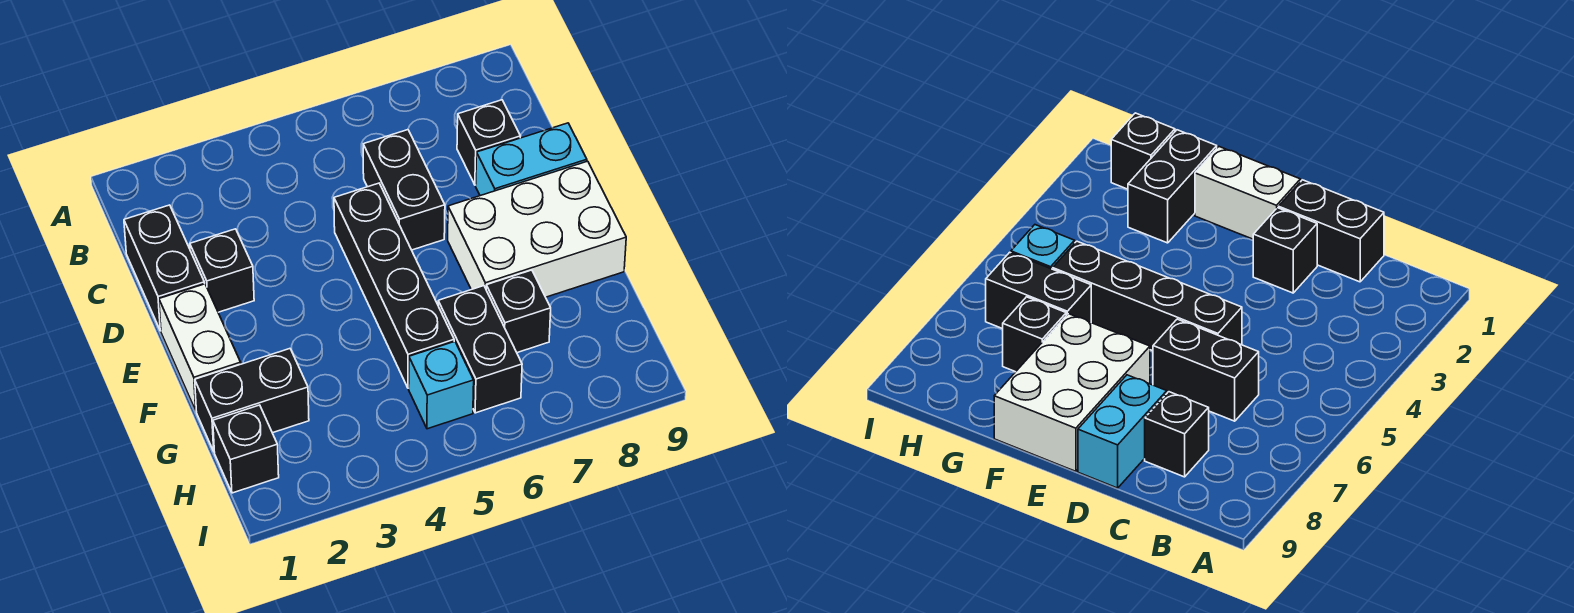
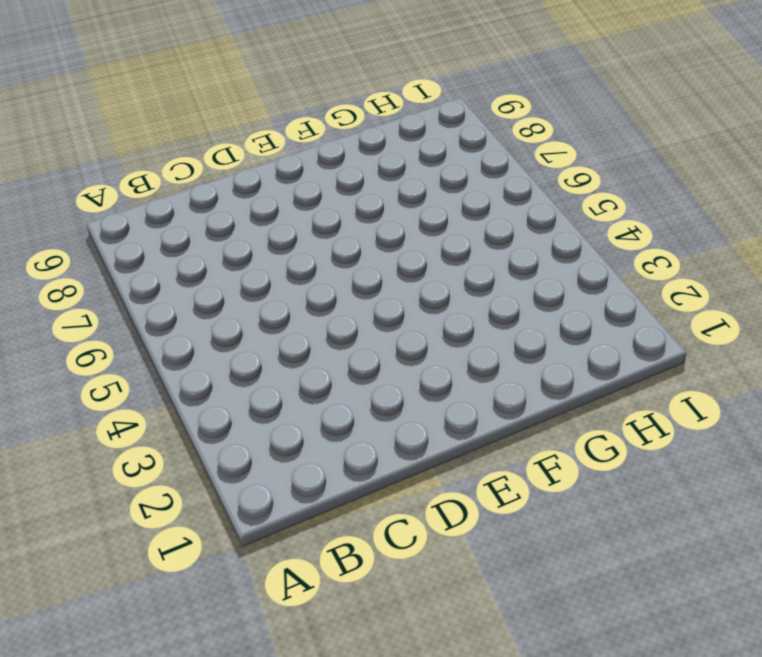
none -> black brick C1:D1 level 1
none -> black brick C6:D6 level 1
none -> black brick C8 level 1

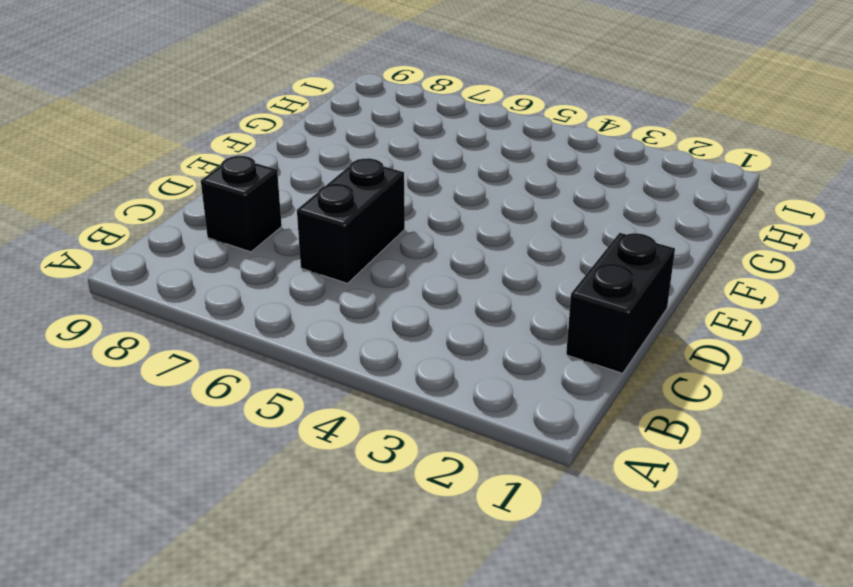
none -> black brick D2 level 1
none -> black brick D5:G5 level 1
none -> cyan brick D8:D9 level 1

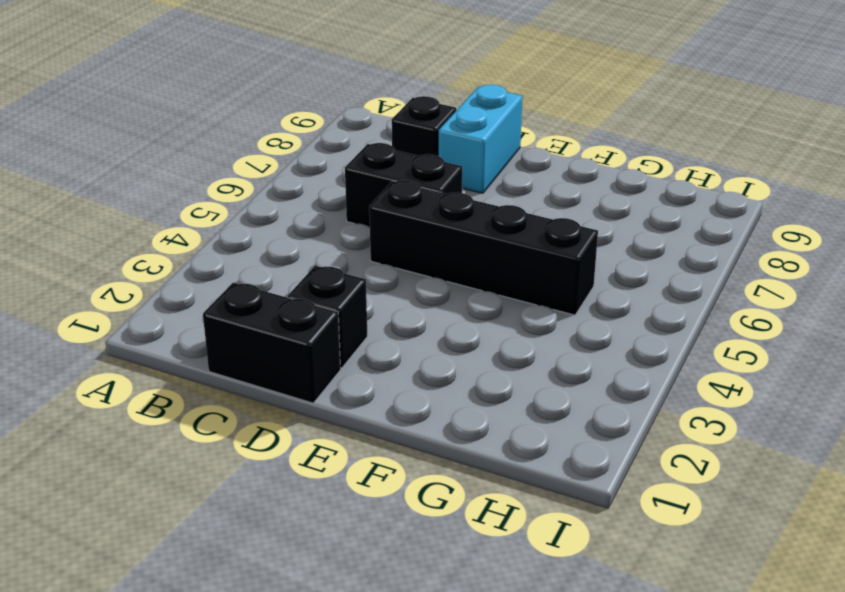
none -> white brick E1:F1 level 1
none -> white brick E7:F9 level 1
none -> black brick G1:G2 level 1

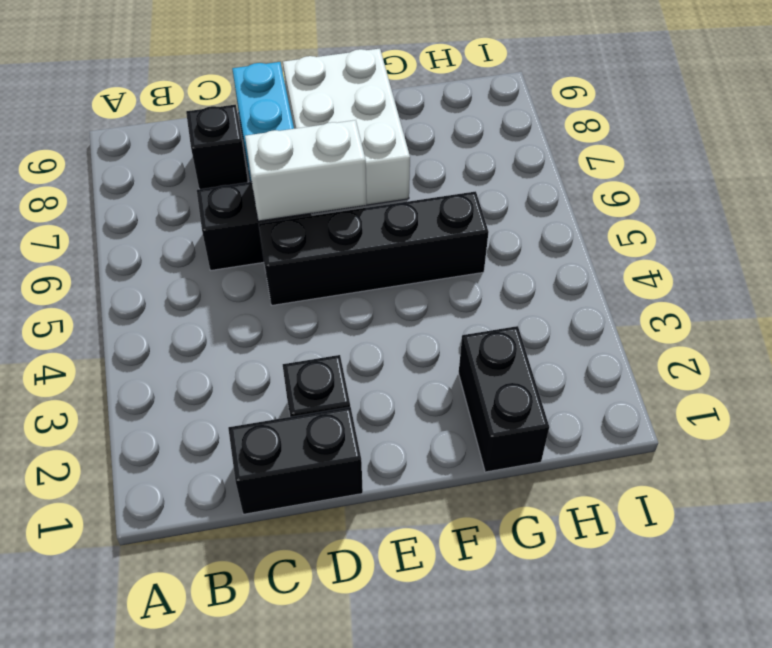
white brick D6:E6 level 2 -> white brick E1:F1 level 1
none -> black brick G6:H6 level 1
none -> black brick G7 level 1
none -> black brick H1 level 1

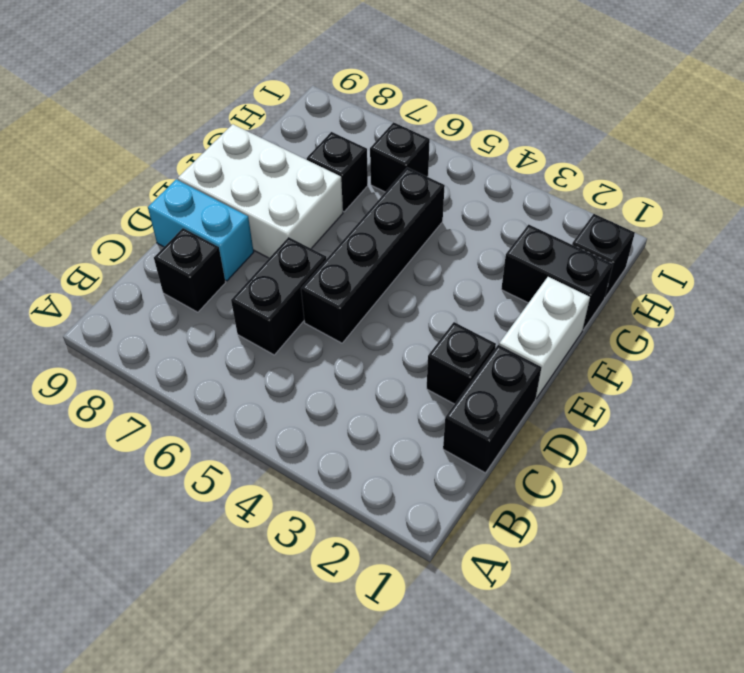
black brick H6 level 1 -> black brick G6:H6 level 1
none -> cyan brick H5 level 1

